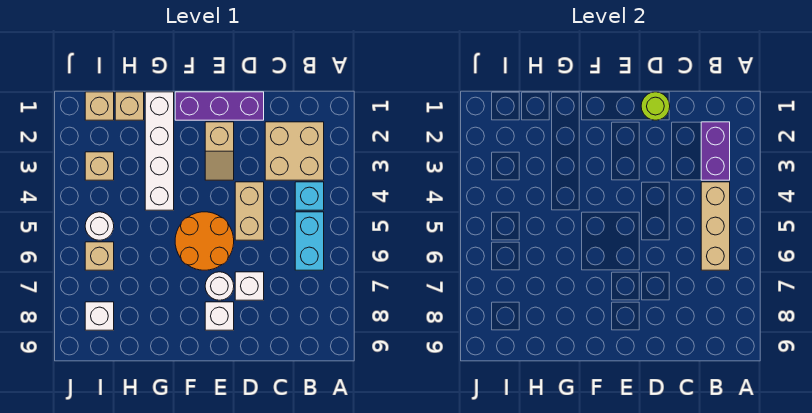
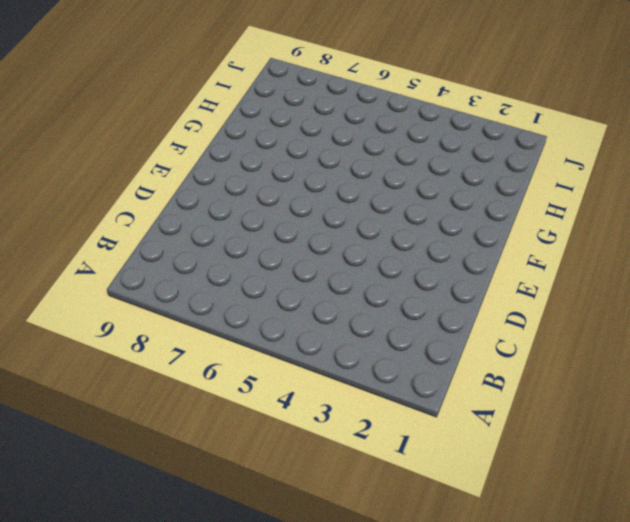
none -> tan brick B2:C3 level 1
none -> cyan brick B4 level 1
none -> cyan brick B5:B6 level 1

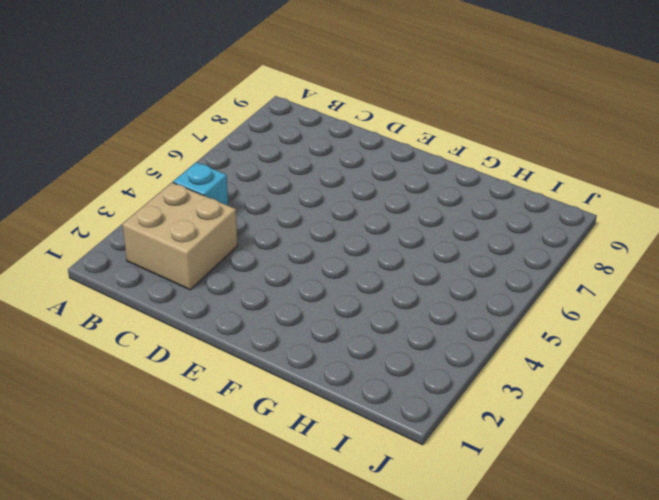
none -> cyan brick B5:B6 level 1
none -> purple brick D1:F1 level 1
none -> tan brick D4:D5 level 1

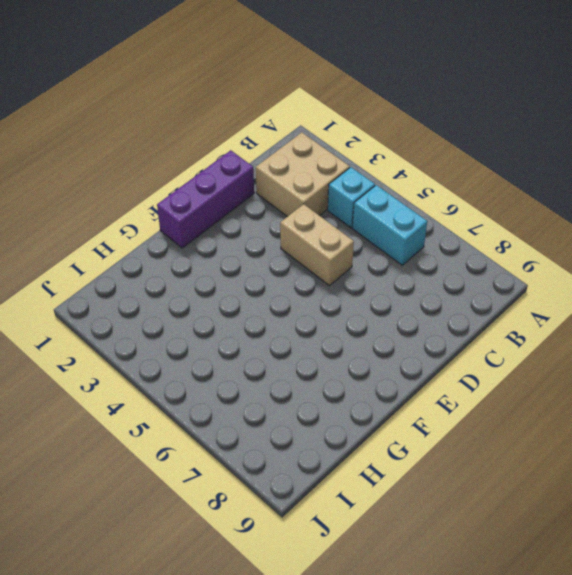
none -> white brick D7 level 1
none -> tan slope E2:E3 level 1 top 2
none -> orange round brick E5:F6 level 1

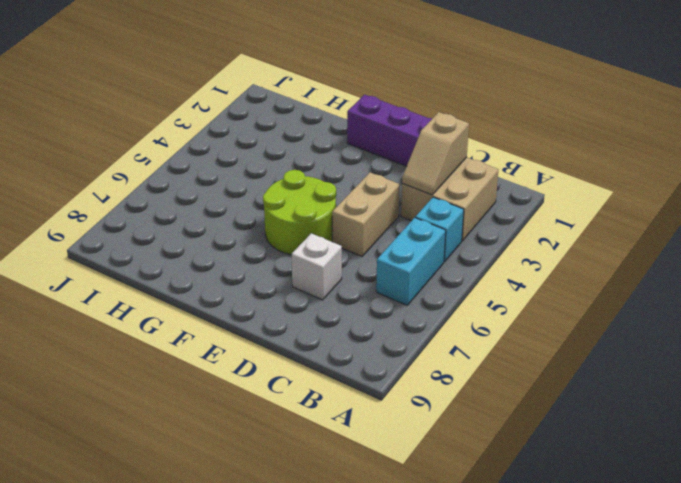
tan slope C2:C3 level 2 top 2 -> tan slope E2:E3 level 1 top 2
lime round brick E5:F6 level 1 -> orange round brick E5:F6 level 1
none -> white round brick E7 level 1
none -> white brick E8 level 1
none -> white brick G1:G4 level 1

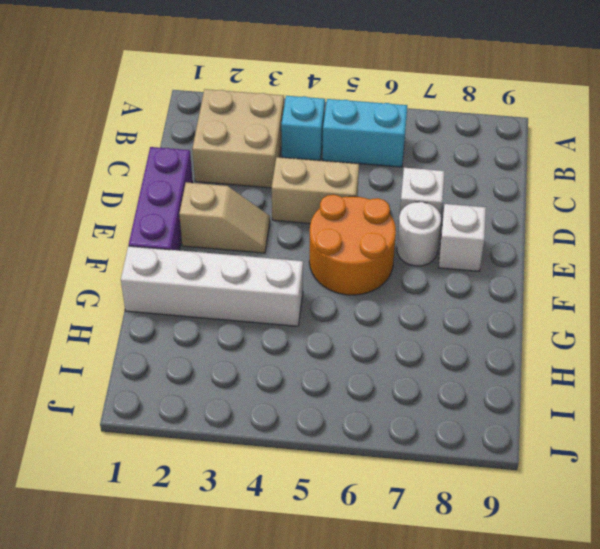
none -> tan brick H1 level 1
none -> tan brick I1 level 1
none -> tan brick I3 level 1

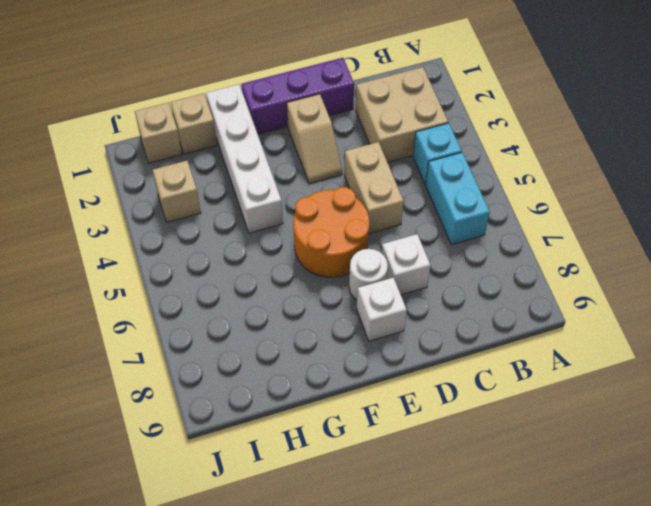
none -> white round brick I5 level 1
none -> tan brick I6 level 1
none -> white brick I8 level 1

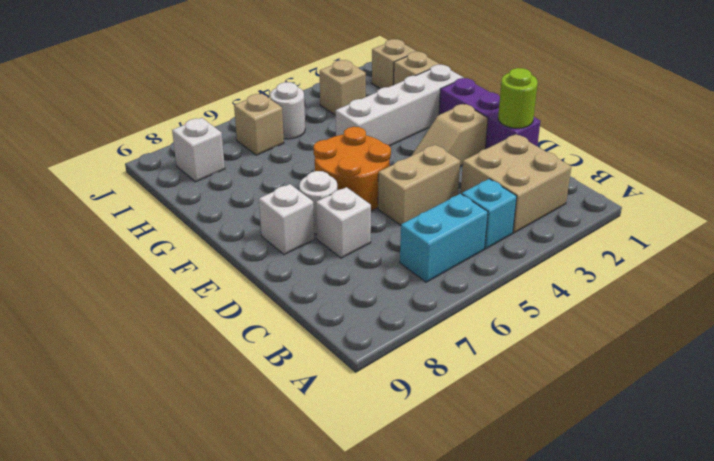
none -> purple brick B2:B3 level 2
none -> tan brick B4:B6 level 2

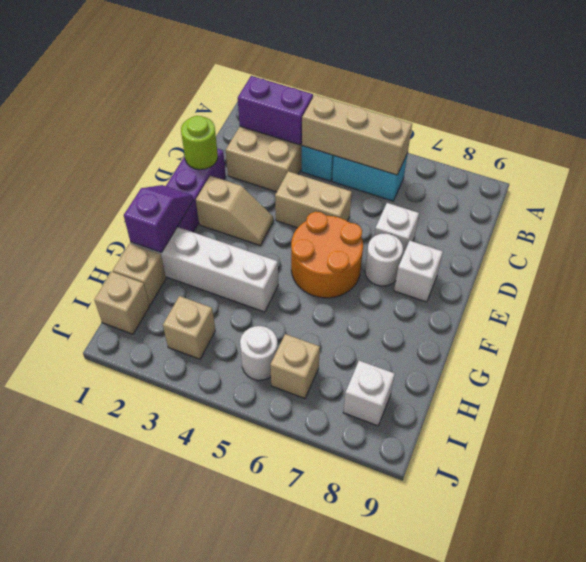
purple slope F1:G1 level 2 top G -> none

